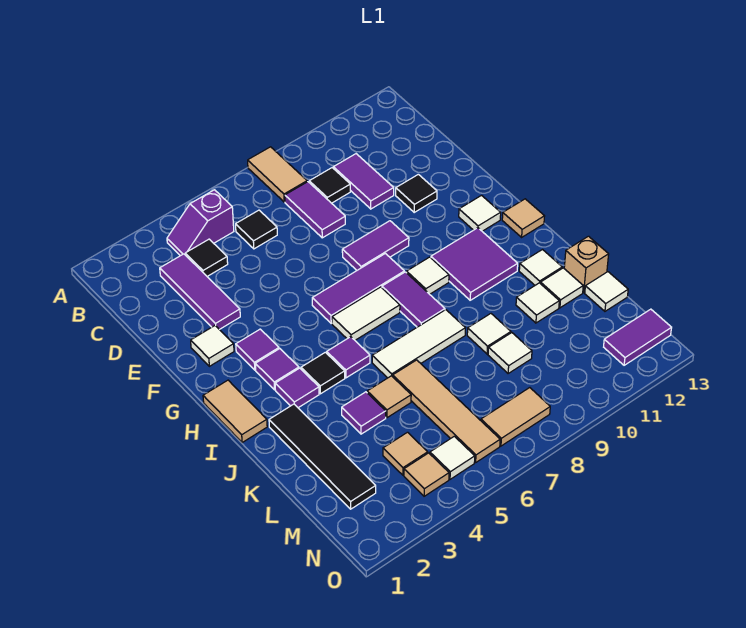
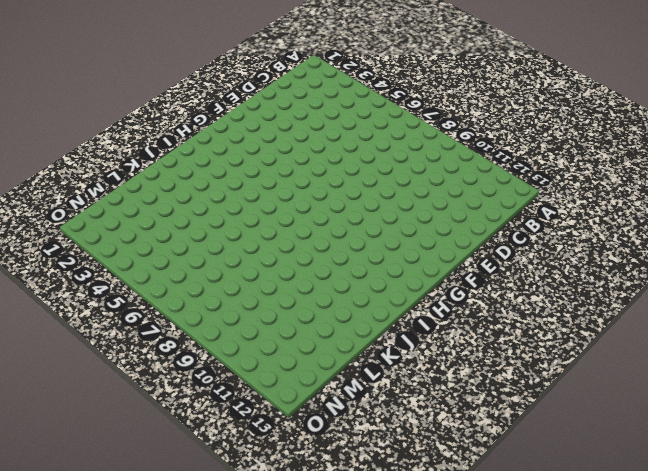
none -> tan tile A8:B8 level 1
none -> purple slope B4:B5 level 1 top 5
none -> purple tile C3:E3 level 1
none -> black tile C4 level 1

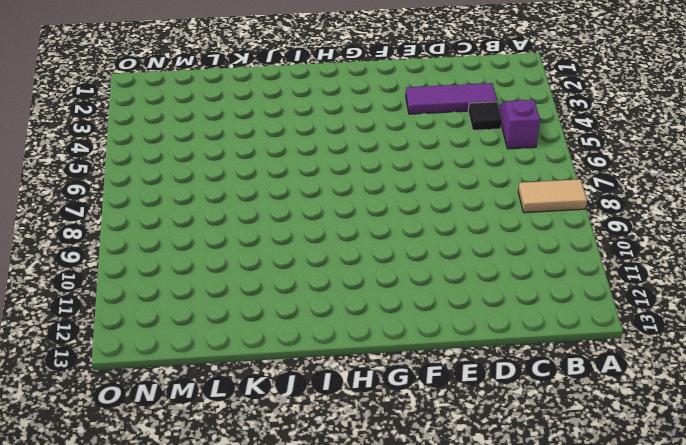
none -> black tile C6 level 1
none -> purple tile C8:D8 level 1
none -> black tile C9 level 1
none -> purple tile C10:D10 level 1

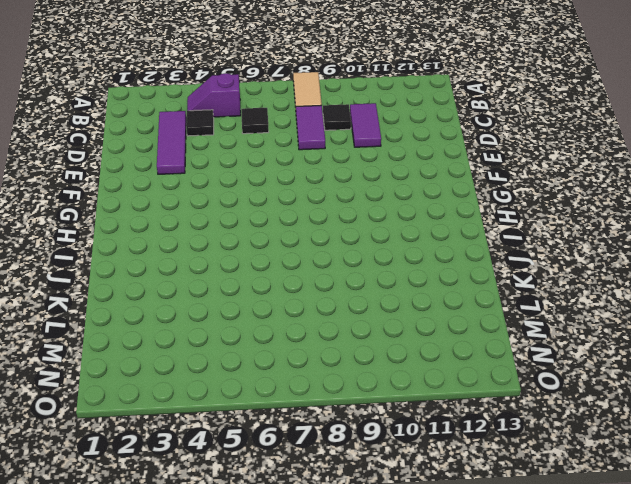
none -> black tile E11 level 1
none -> white tile F2 level 1
none -> purple tile F8:F9 level 1
none -> purple tile G3 level 1

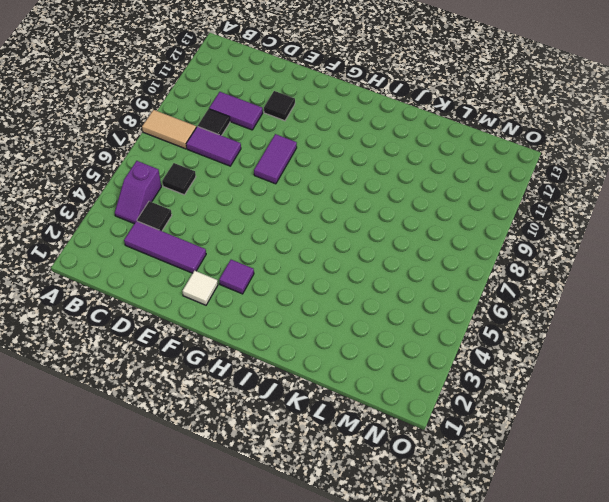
none -> purple tile G6:G8 level 1
none -> white tile G12 level 1
none -> tan tile H1:I1 level 1
none -> purple tile H3 level 1

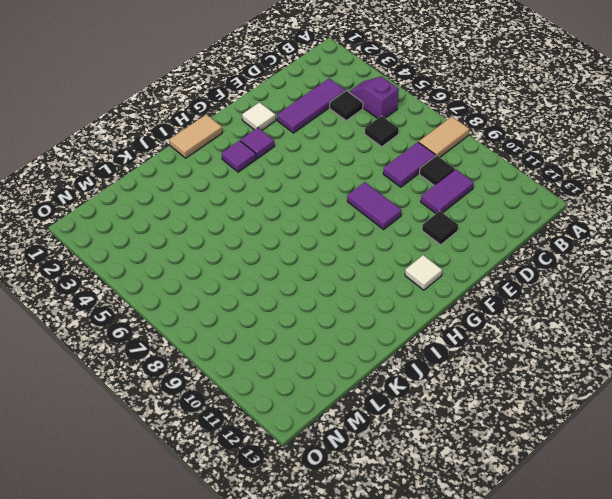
none -> purple tile G6:G8 level 1
none -> white tile H6:H7 level 1
none -> purple tile H8:I8 level 1
none -> white tile H9 level 1

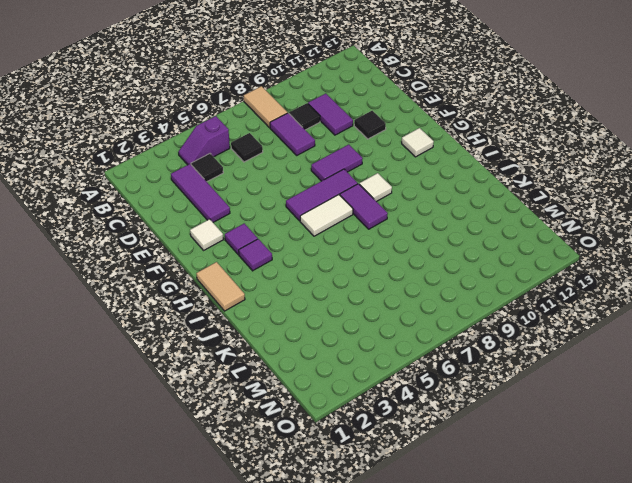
none -> purple tile H10:I11 level 1
none -> tan tile H13 level 1
none -> purple tile I3 level 1
none -> black tile I4 level 1

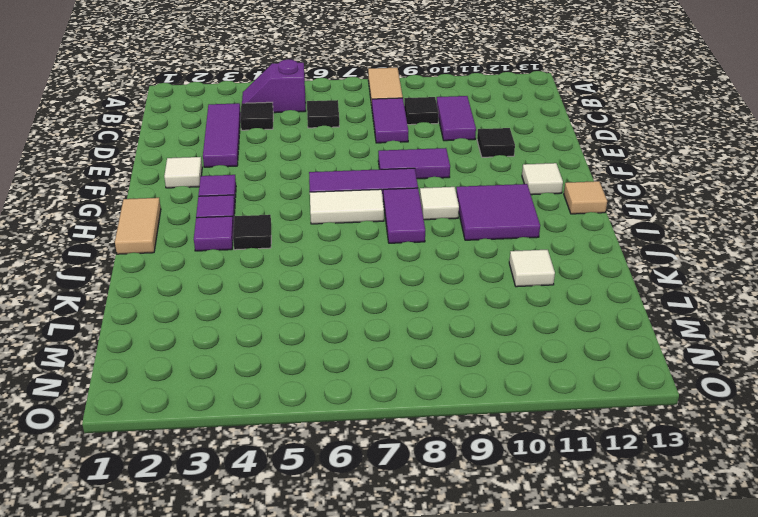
none -> purple tile I5 level 1
none -> black tile J2:M2 level 1
none -> white tile J6:J8 level 1
none -> white tile J12 level 1

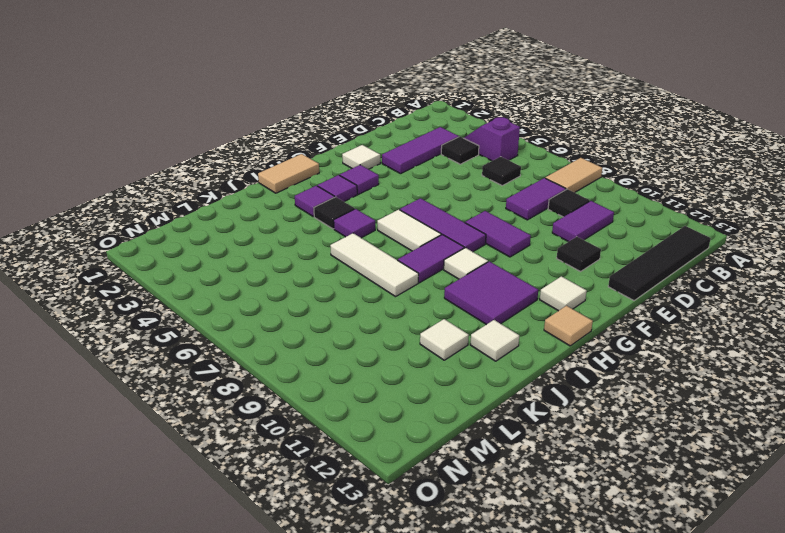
black tile B13:E13 level 1 -> black tile J2:M2 level 1
none -> purple tile K4 level 1
none -> tan tile K5 level 1
none -> tan tile K6:N6 level 1
none -> white tile K9 level 1

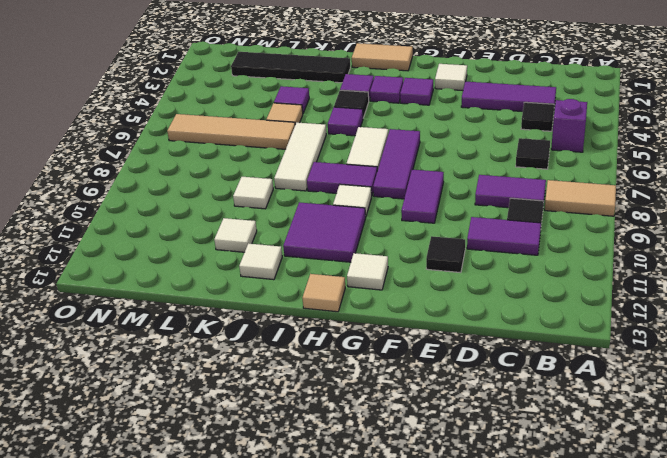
none -> white tile K12 level 1
none -> tan brick K13 level 1
none -> white tile L9 level 1
none -> white tile L13 level 1

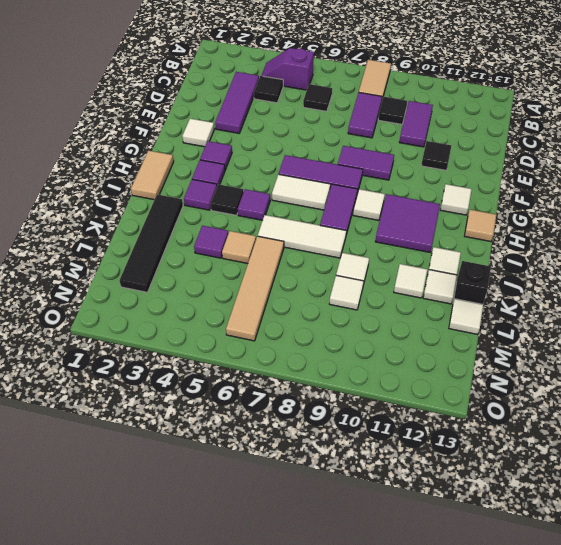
black brick K13 level 1 -> tan brick K13 level 1
none -> tan tile M4 level 1
none -> tan tile N4 level 1
none -> white tile N5 level 1
none -> tan tile N7:N8 level 1

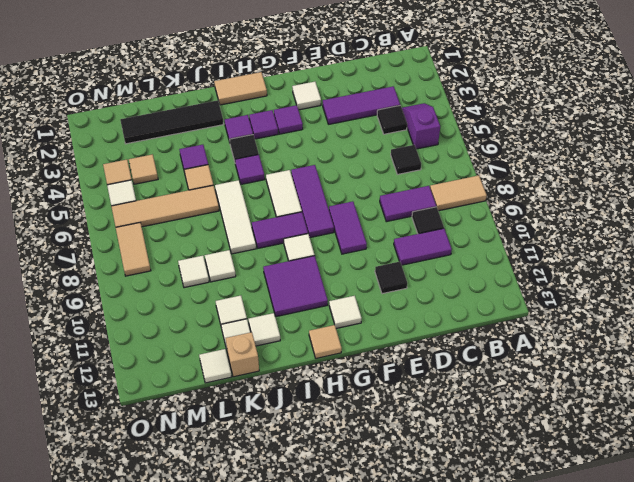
none -> purple tile N12:N13 level 1

